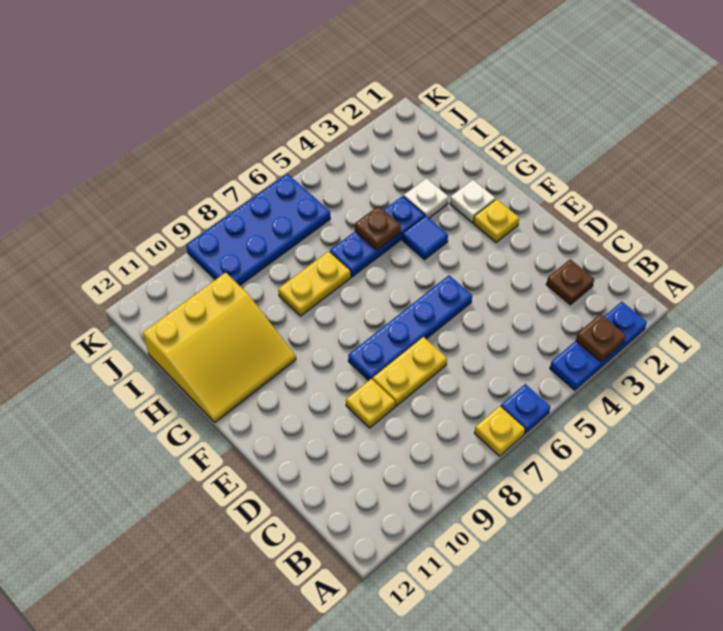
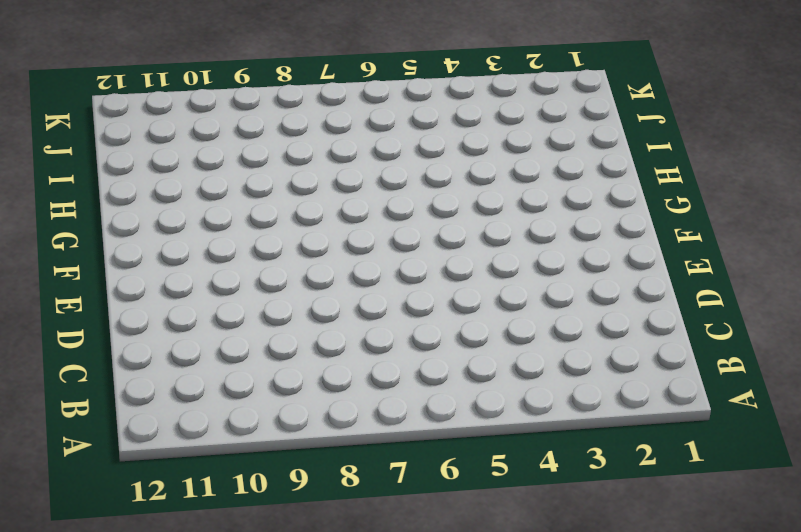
none -> blue plate A2:A4 level 1
none -> blue plate A6 level 1
none -> yellow plate A7 level 1

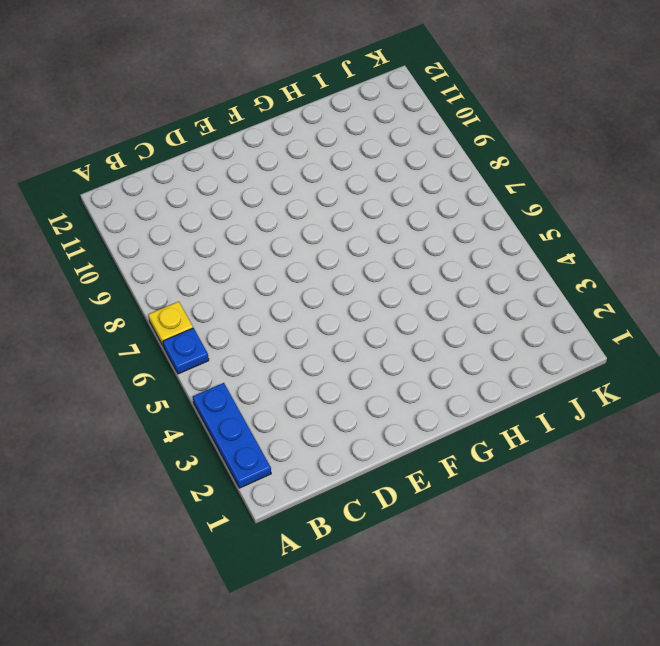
none -> brown plate C2 level 1
none -> yellow plate D7:D8 level 1
none -> yellow plate D9 level 1

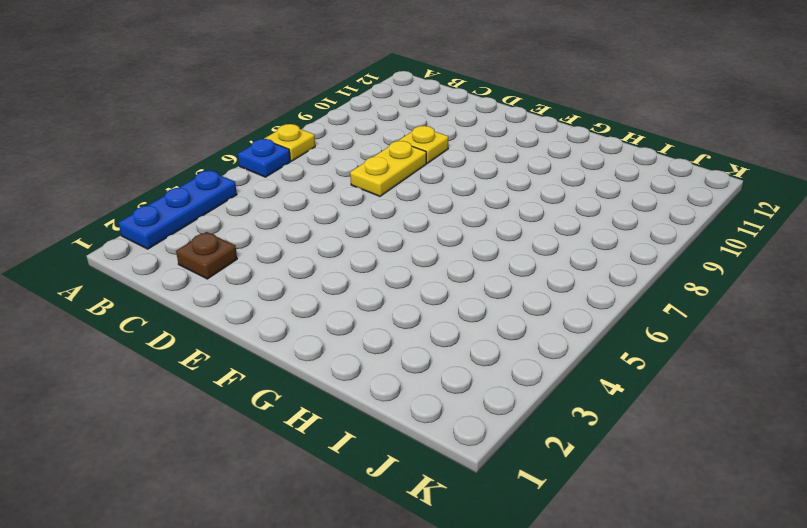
none -> blue plate E5:E8 level 1
none -> yellow plate F2 level 1
none -> white plate G2 level 1

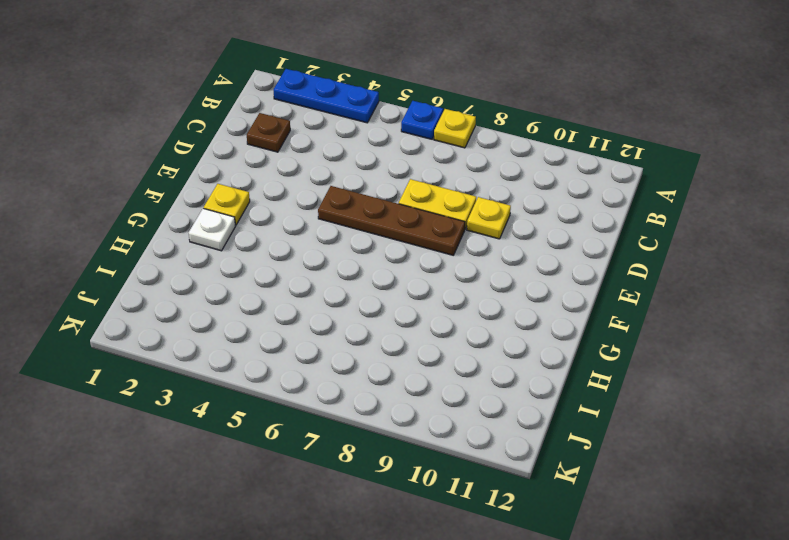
brown plate E5:E8 level 1 -> blue plate E5:E8 level 1
none -> blue tile G4 level 1
none -> yellow slope G10:I12 level 1 top I
none -> white plate H3 level 1

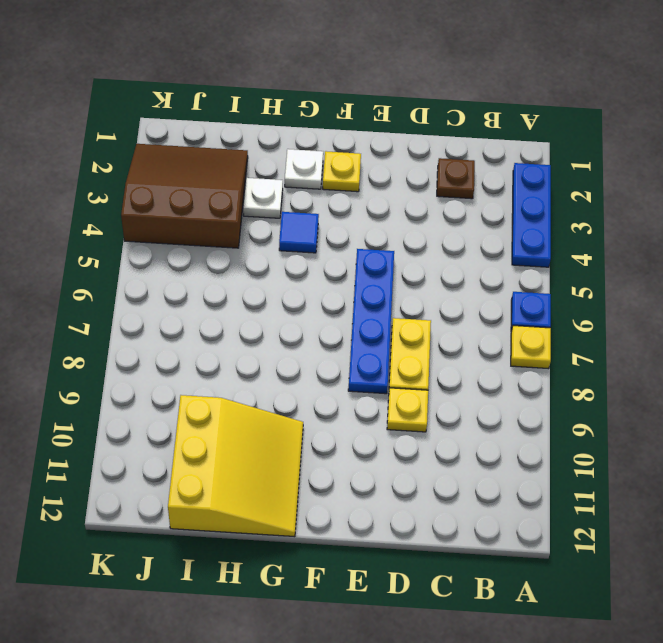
brown slope I2:K4 level 1 top 4 -> none
none -> blue plate H4:H6 level 1
none -> yellow plate H7:H8 level 1
none -> blue plate J6:K9 level 1

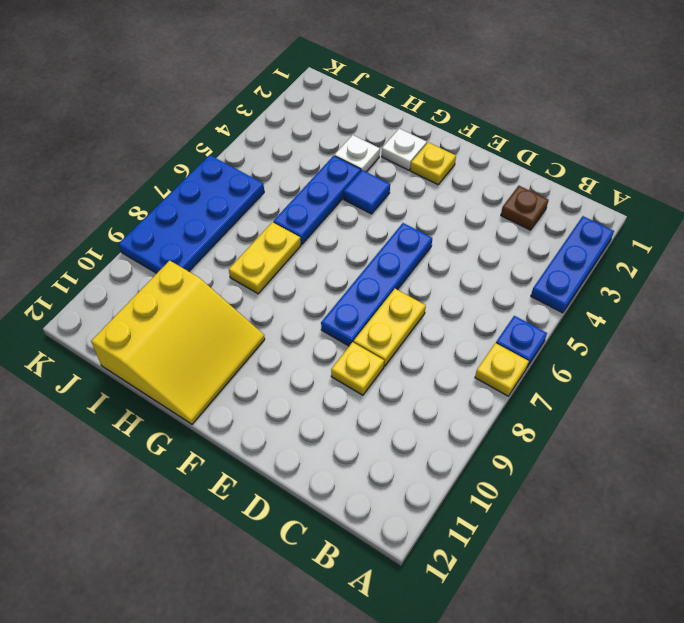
none -> brown plate A3 level 2
none -> brown plate H5 level 2

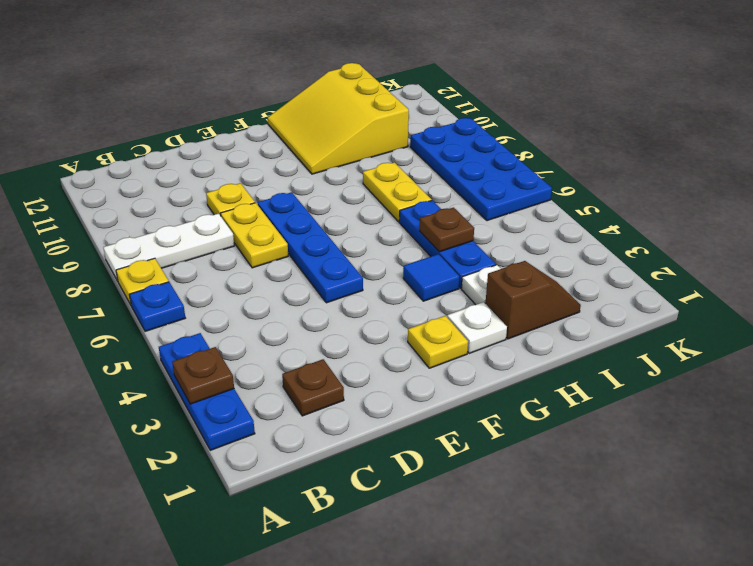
white plate A8:C8 level 1 -> none
brown slope H2:I2 level 1 top H -> none

